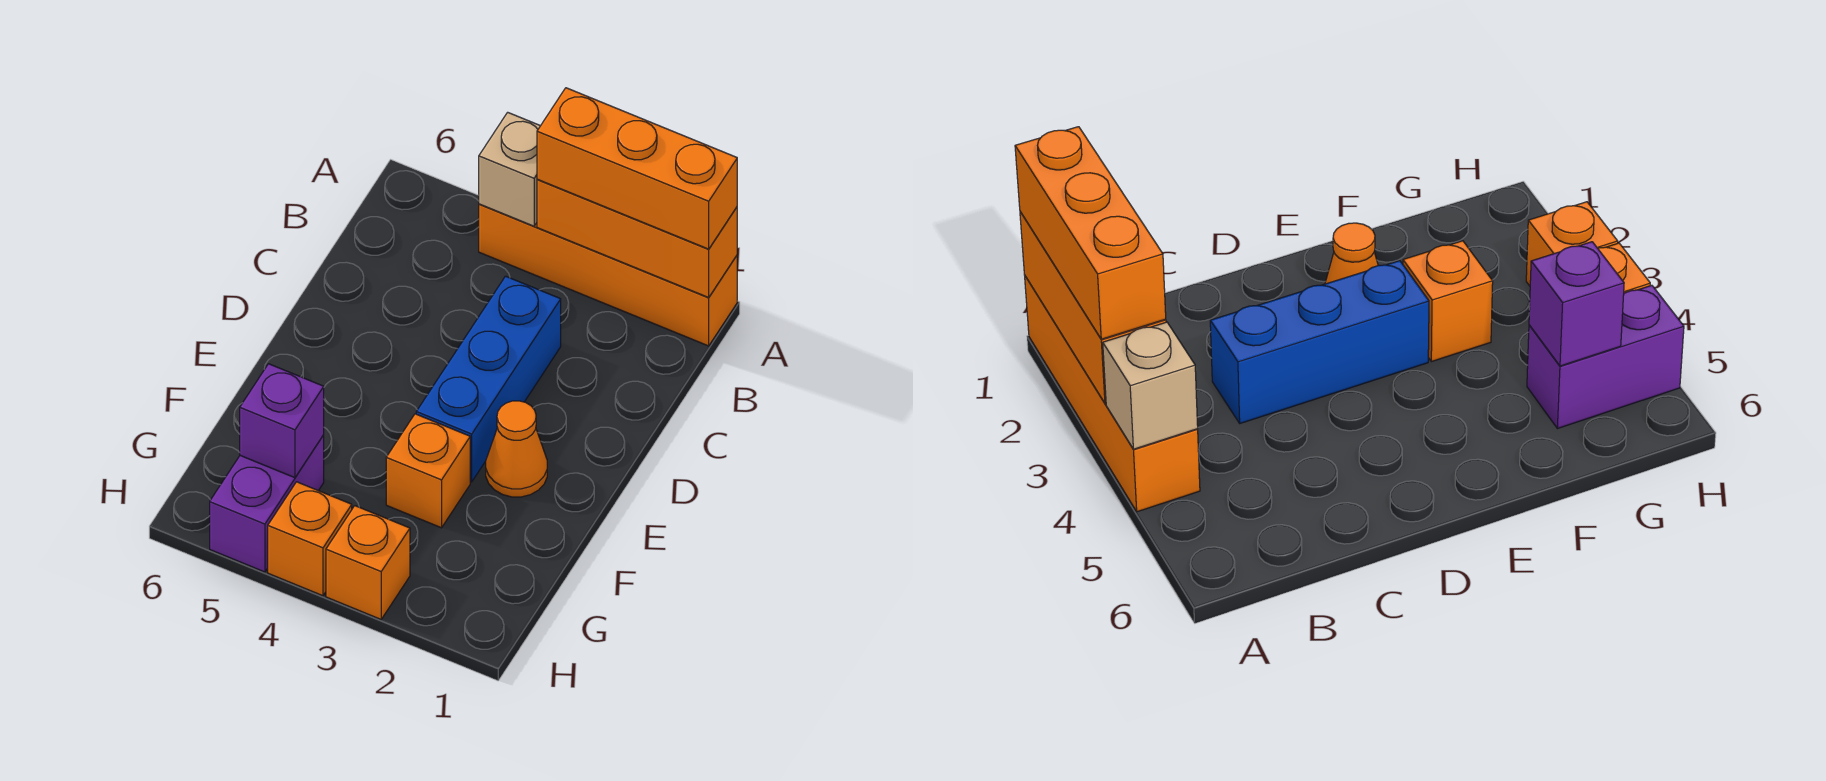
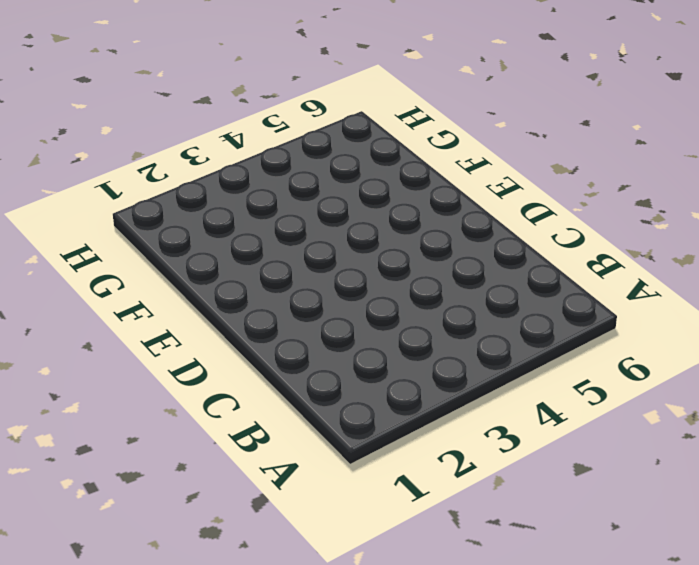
none -> orange brick A1:A4 level 1
none -> blue brick C3:E3 level 1

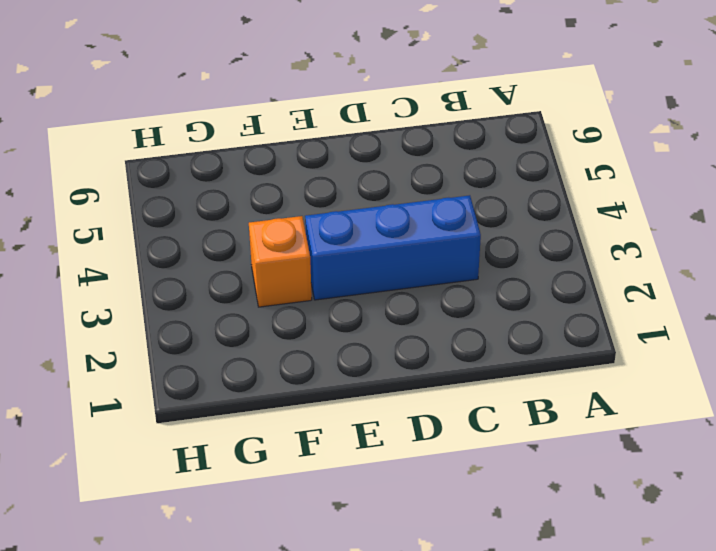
none -> orange brick A1:A4 level 1
none -> orange cone E2 level 1

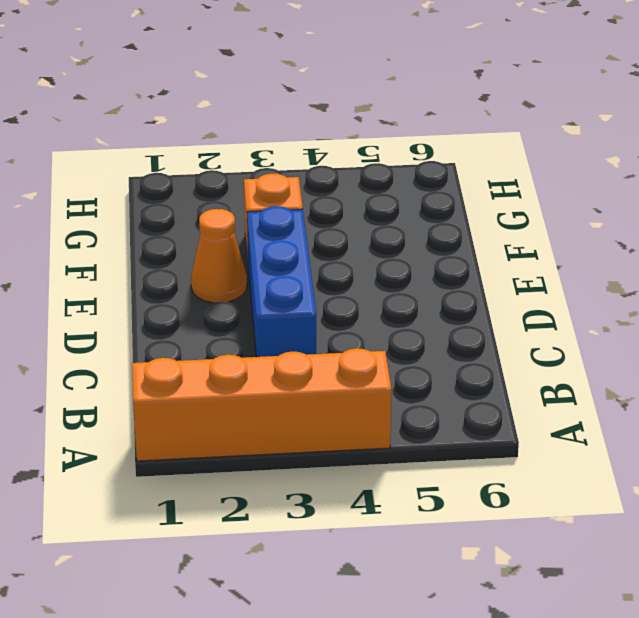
none -> purple brick G5:H5 level 1
none -> orange brick H3 level 1

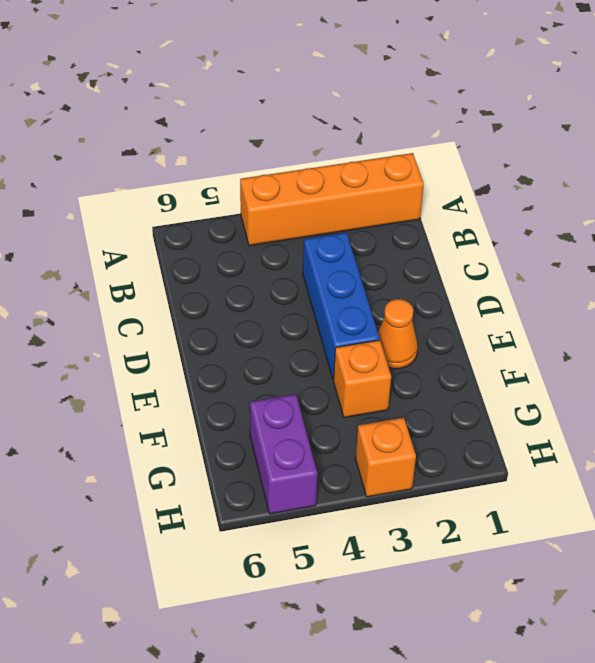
none -> orange brick H4 level 1
none -> orange brick A1:A3 level 2

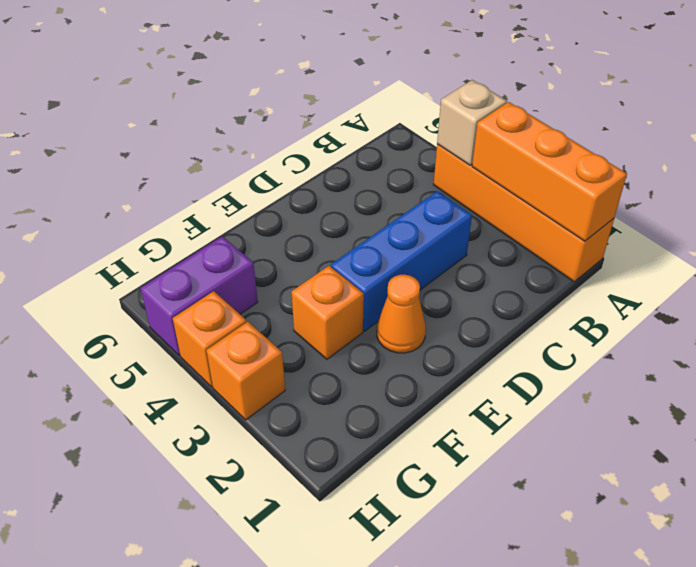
none -> purple brick G5 level 2
none -> orange brick A1:A3 level 3

